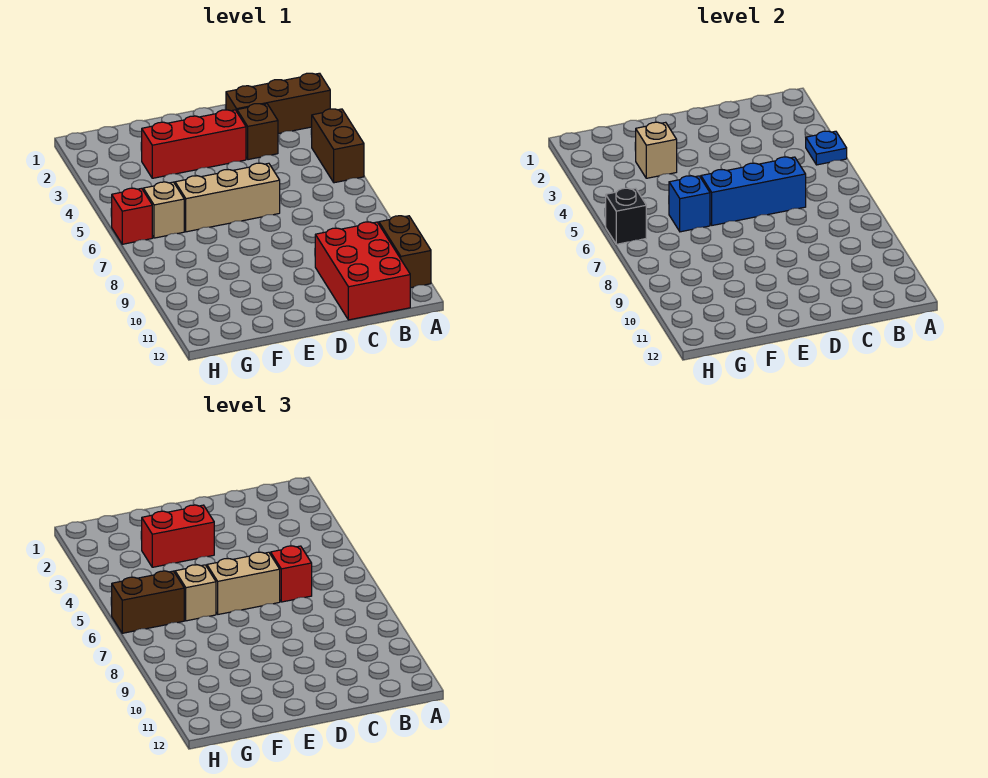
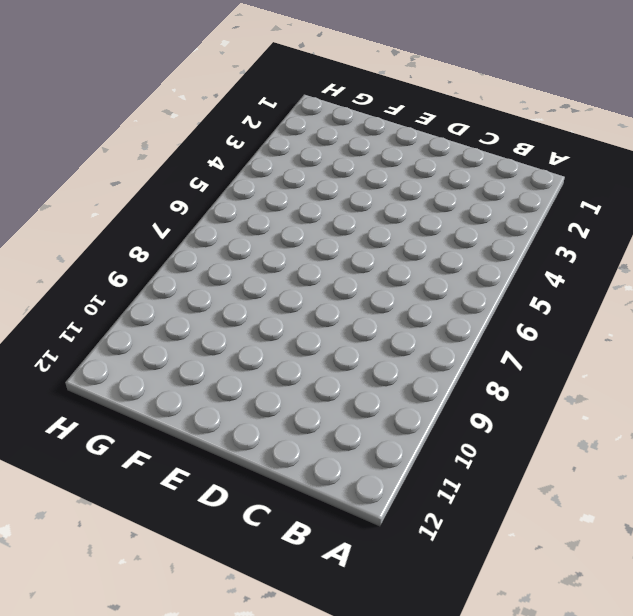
none -> brown brick A2:C2 level 1
none -> brown brick A4:A5 level 1
none -> brown brick A10:A11 level 1

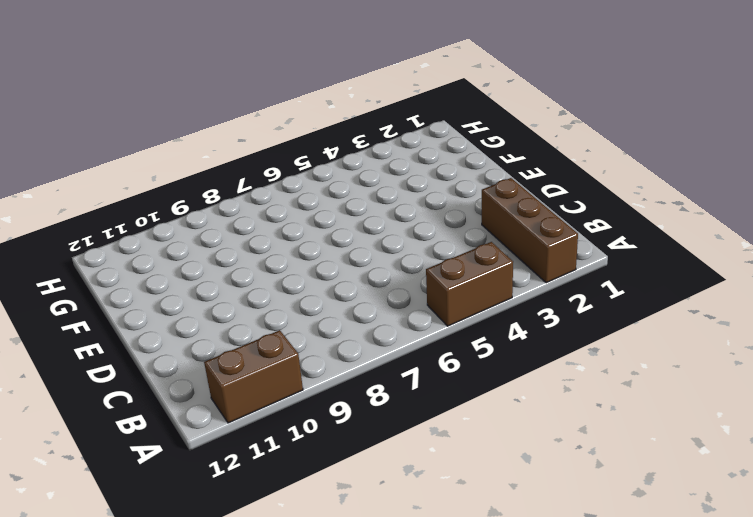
none -> red brick B10:C12 level 1
none -> brown brick C3 level 1
none -> red brick D3:F3 level 1

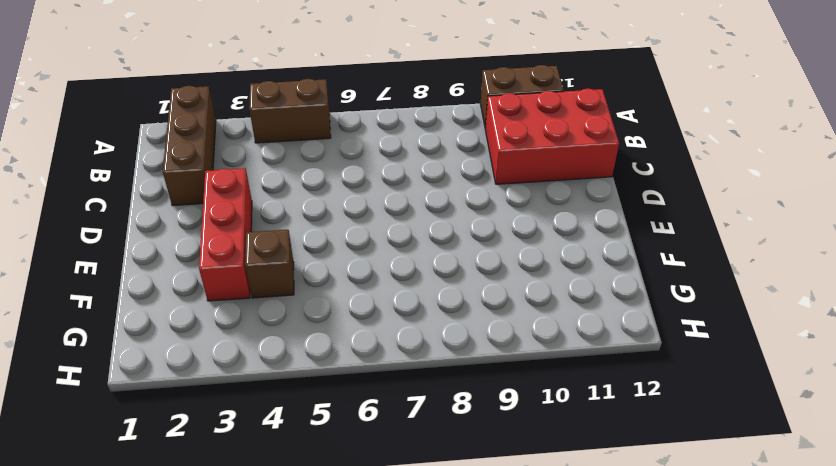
brown brick F4 level 1 -> brown brick C3 level 1
none -> tan brick D6:F6 level 1
none -> tan brick G6 level 1
none -> red brick H6 level 1

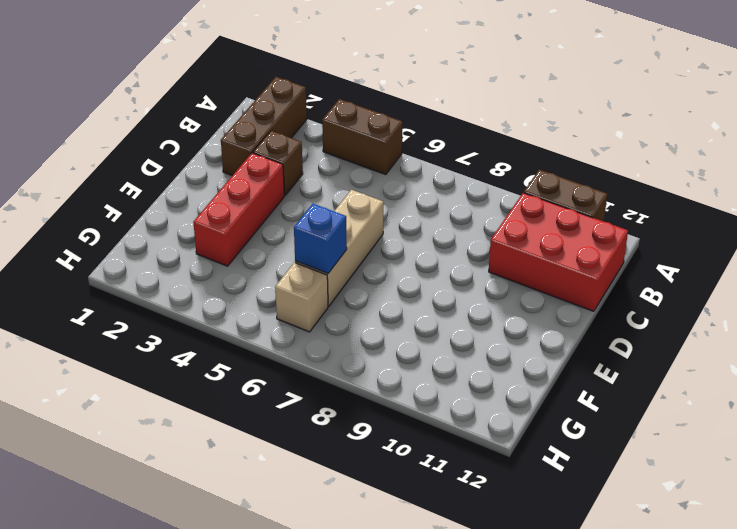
none -> red brick H6 level 1
none -> blue plate A4 level 2
none -> blue brick C6:E6 level 2

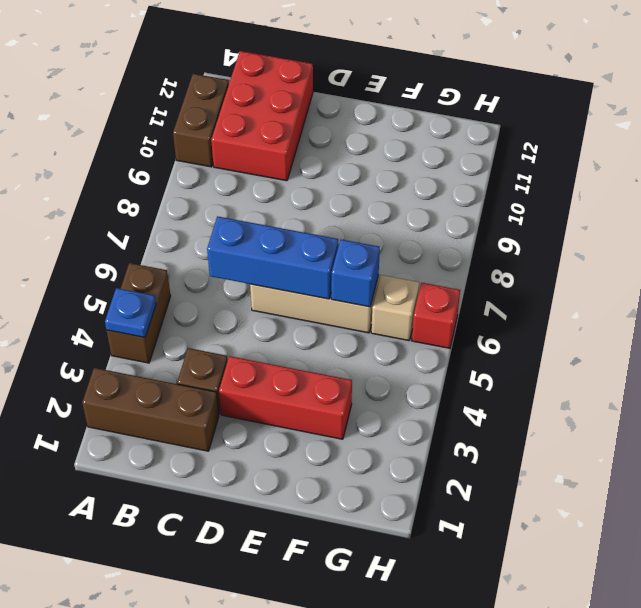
none -> tan brick F3 level 2
none -> black brick H6 level 2
none -> red brick C6 level 3

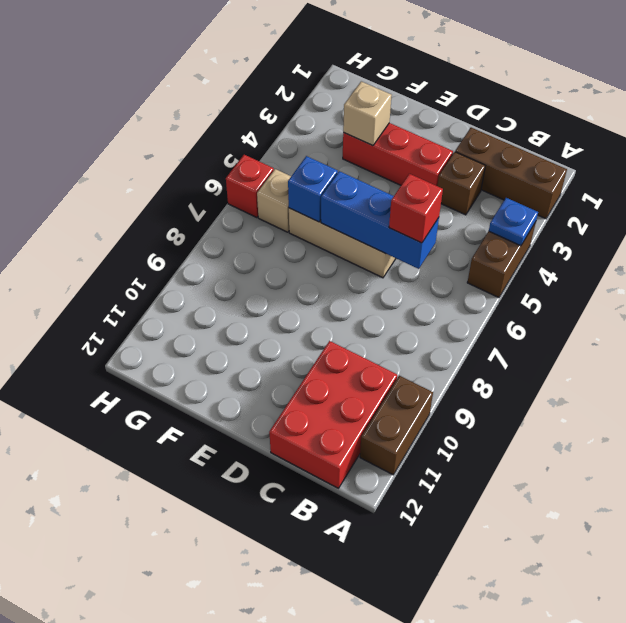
none -> black brick H6 level 2
none -> tan brick D6:E6 level 3
none -> red brick E3:F3 level 3

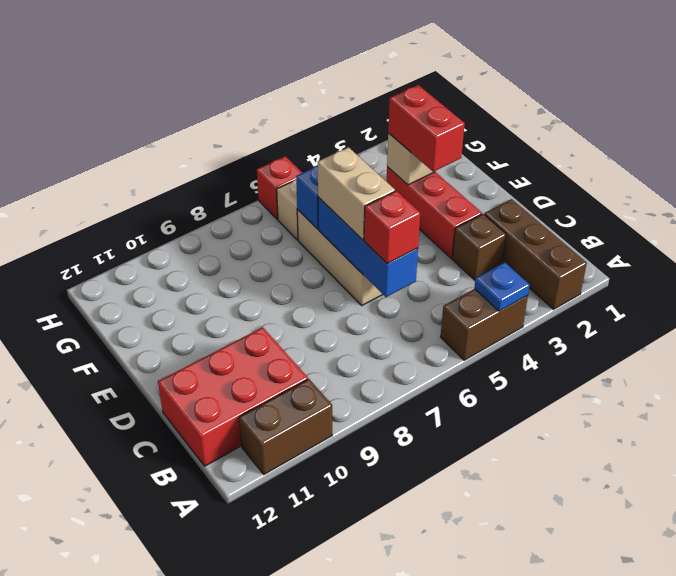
none -> black brick H6 level 2
none -> tan brick F6 level 3
none -> brown brick G6:H6 level 3

